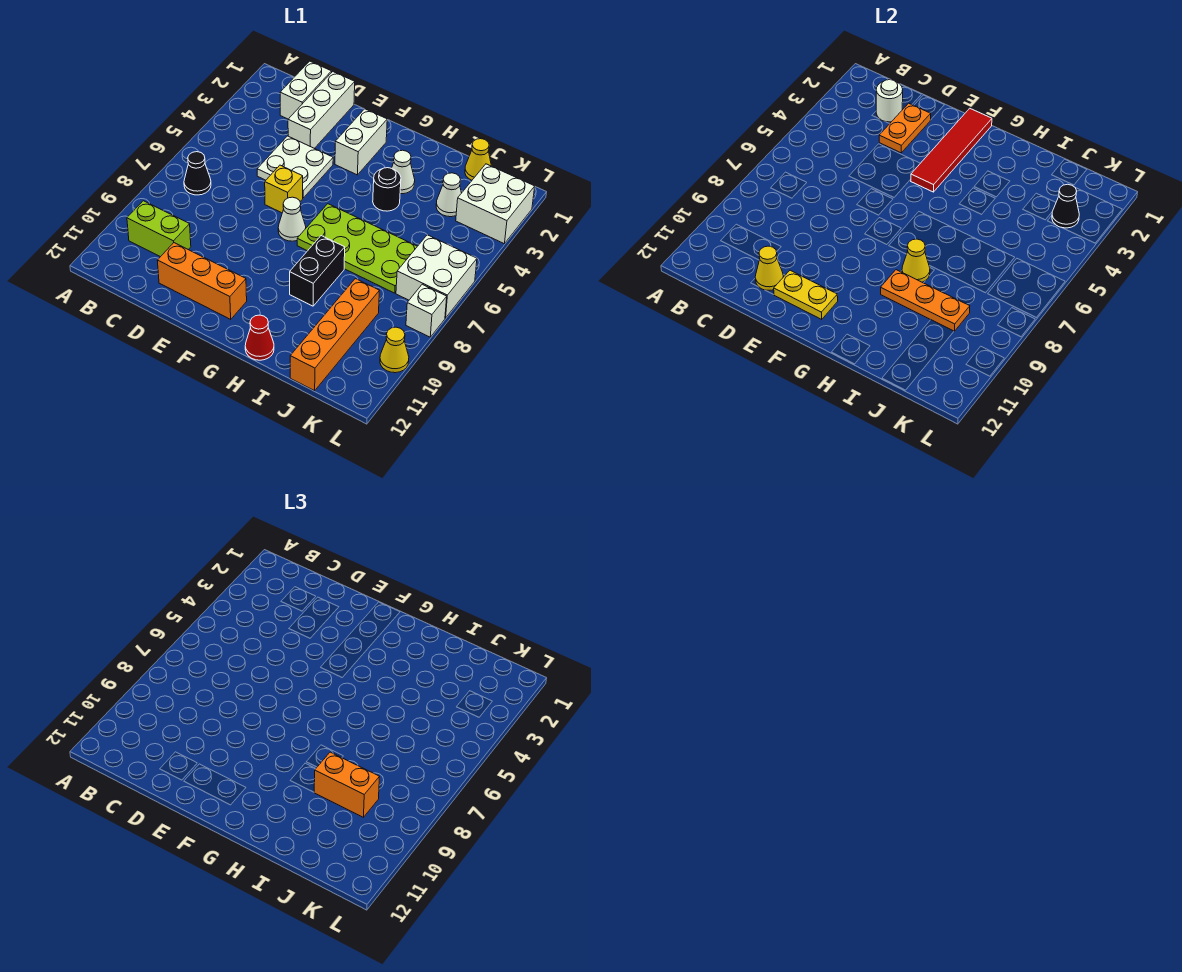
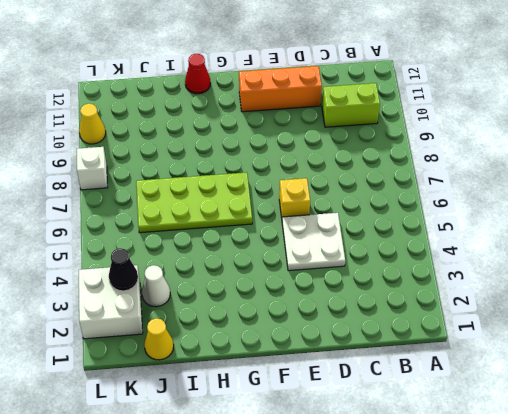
none -> black cone B7 level 1
none -> white brick C1:C2 level 1
none -> white brick D1:D3 level 1
none -> white brick F2:F3 level 1

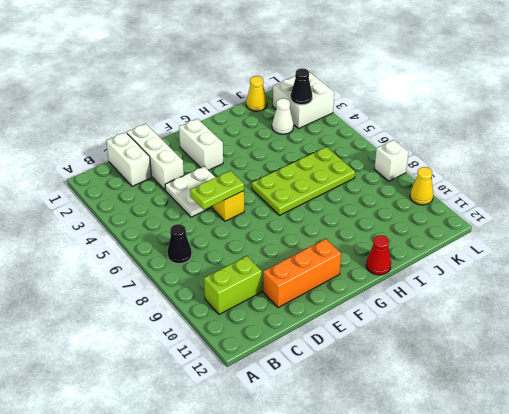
lime plate D6:E6 level 2 -> none
none -> white cone F7 level 1
none -> white cone H3 level 1
none -> black round brick H4 level 1
none -> black brick H8:H9 level 1

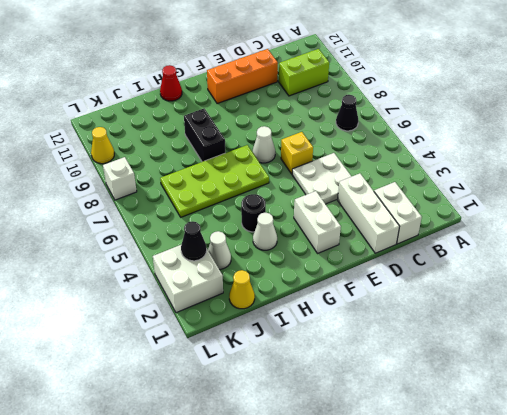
none -> orange brick J9:J12 level 1
none -> white brick K6:L7 level 1
none -> white round brick C2 level 2
none -> orange plate D2:D3 level 2

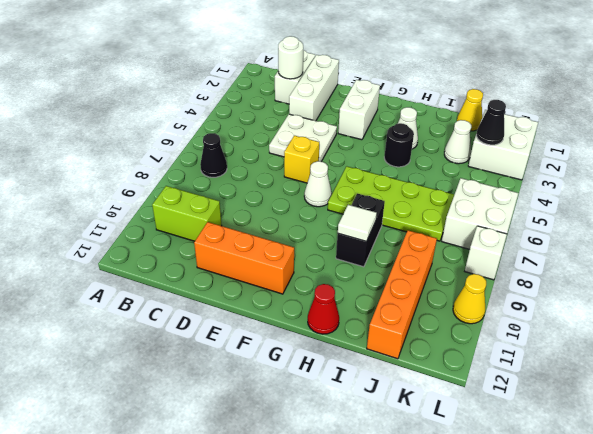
white tile H9 level 2 -> orange plate H9:J9 level 2
none -> orange plate D2:D3 level 2
none -> yellow cone D11 level 2
none -> yellow plate E11:F11 level 2
none -> red tile F1:F4 level 2

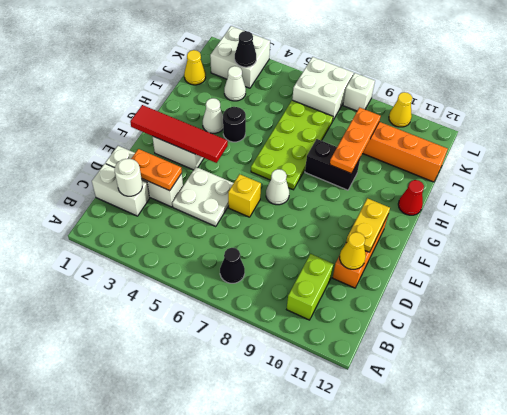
none -> yellow cone H8 level 2
none -> orange brick I9:J9 level 3

